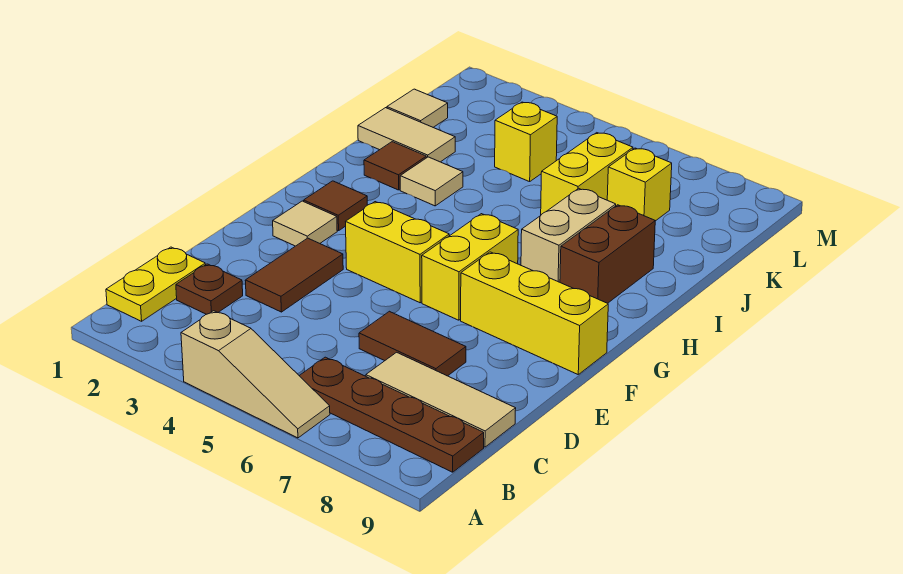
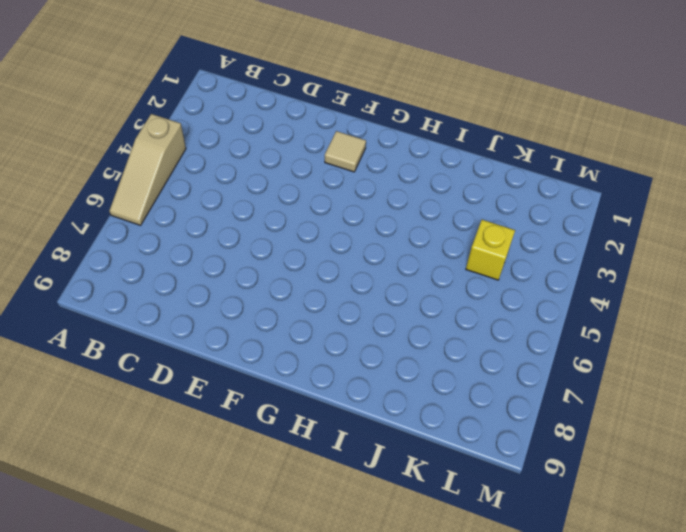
none -> yellow plate B1:C1 level 1
none -> brown plate B6:B9 level 1
none -> brown plate C2 level 1

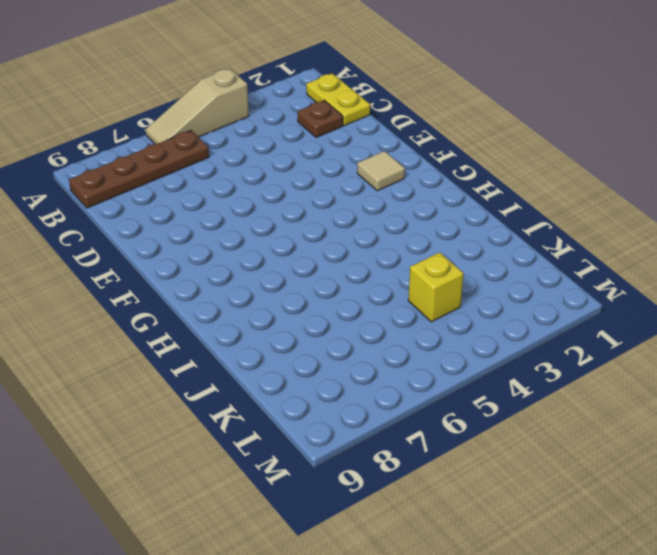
none -> tan tile C7:C9 level 1
none -> brown tile D3:E3 level 1
none -> brown tile D6:D7 level 1

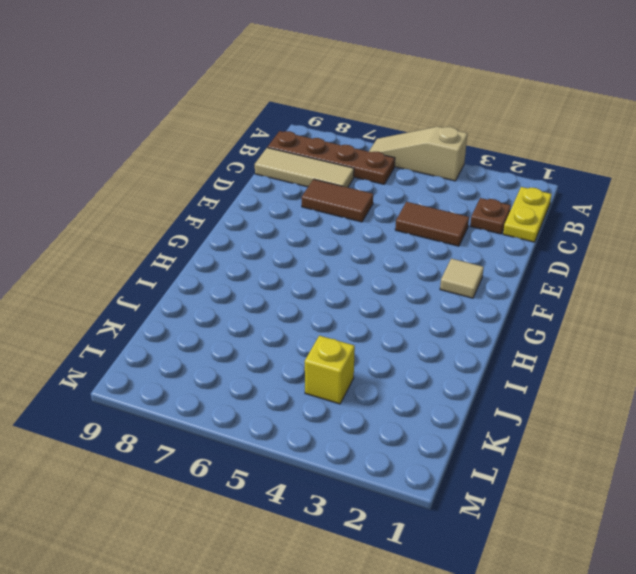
brown tile D3:D4 level 1 -> brown tile D3:E3 level 1
none -> yellow brick F4:F5 level 1
none -> yellow brick F6:G6 level 1
none -> yellow brick F7:F9 level 1

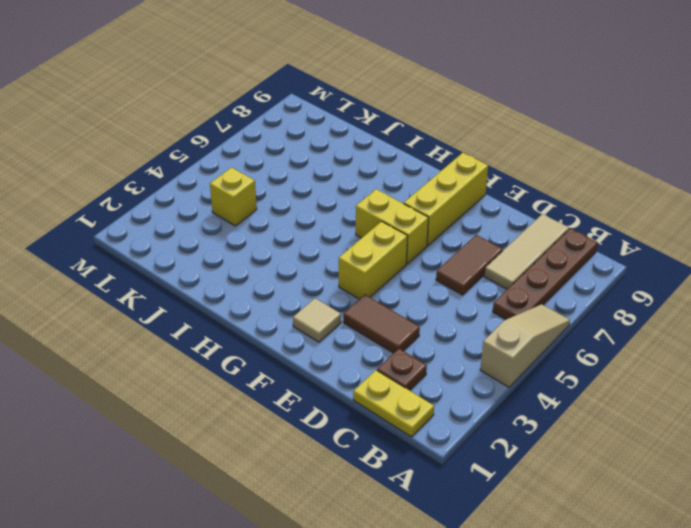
none -> brown tile G2 level 1
none -> tan brick H7:I7 level 1
none -> brown brick H8:I8 level 1

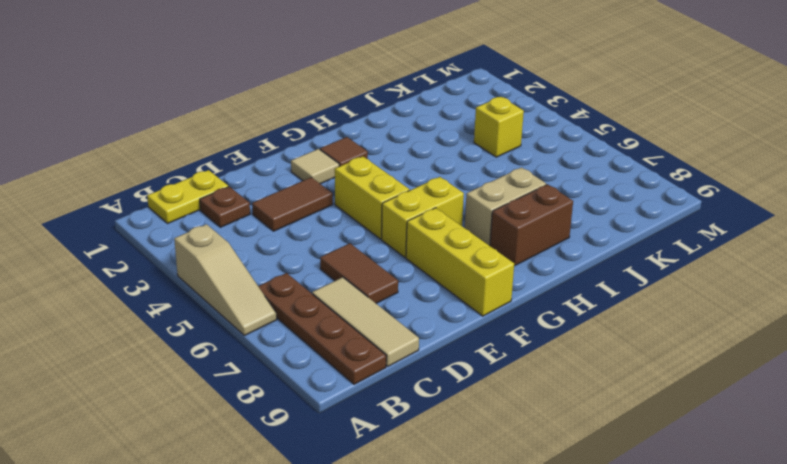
none -> brown tile I2 level 1
none -> tan tile I3 level 1
none -> tan tile J1:J2 level 1

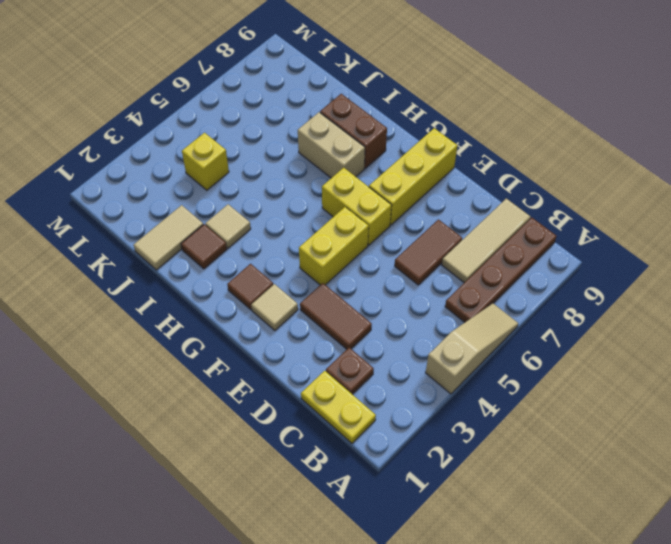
none -> yellow brick J6:K6 level 1
none -> tan tile K1 level 1
none -> yellow brick K7 level 1

